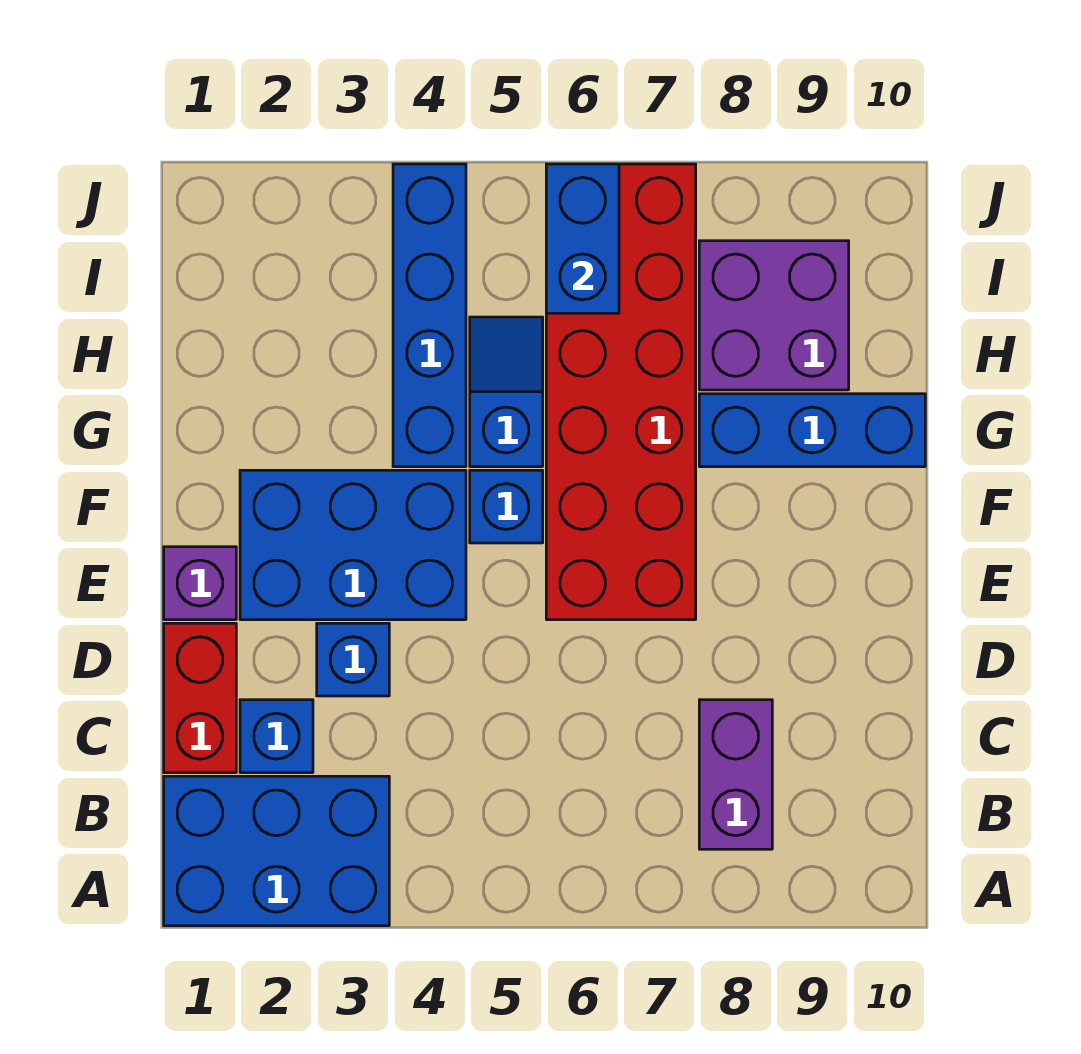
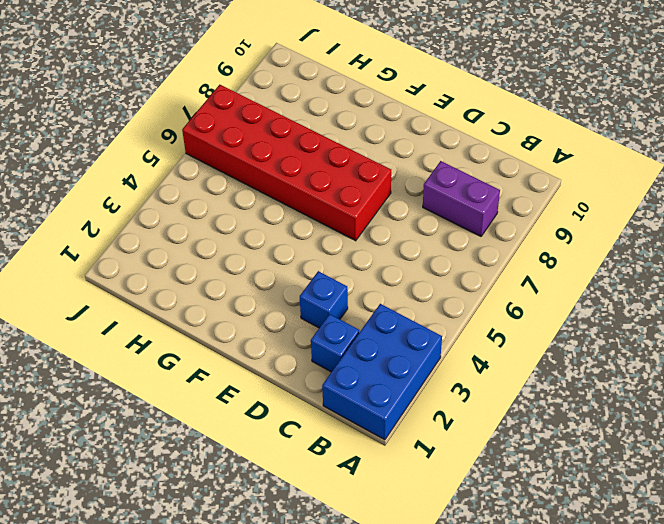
none -> red brick C1:D1 level 1
none -> purple brick E1 level 1
none -> blue brick E2:F4 level 1

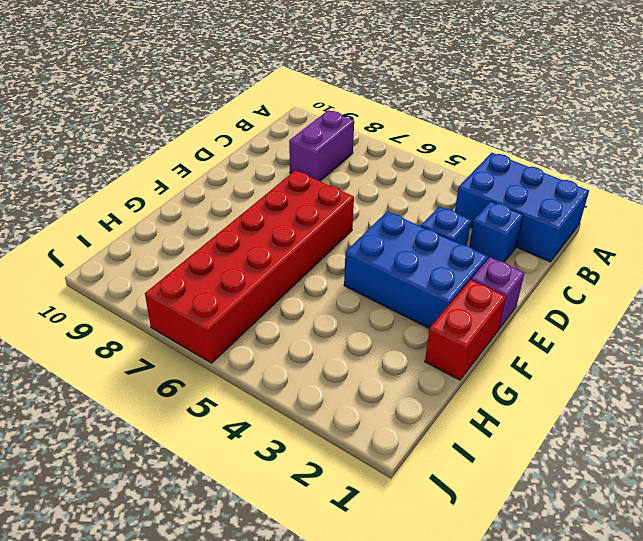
red brick F1:G1 level 1 -> red brick C1:D1 level 1
none -> blue brick F5 level 1
none -> blue brick G4:J4 level 1
none -> blue slope G5:H5 level 1 top G

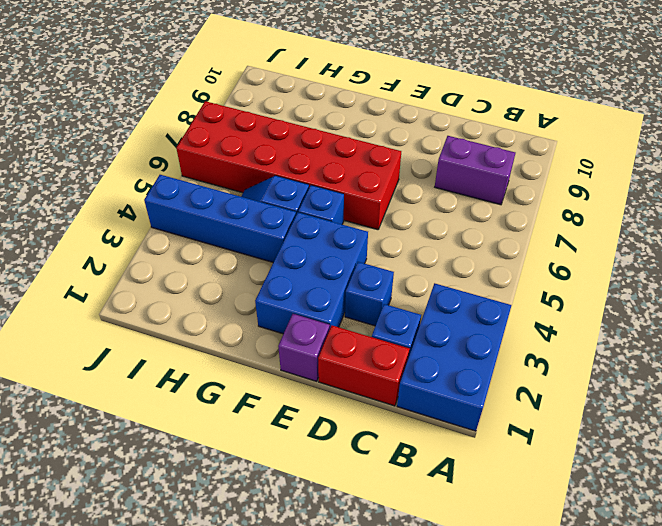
none -> blue brick G8:G10 level 1
none -> purple brick H8:I9 level 1
none -> blue brick I6:J6 level 2

